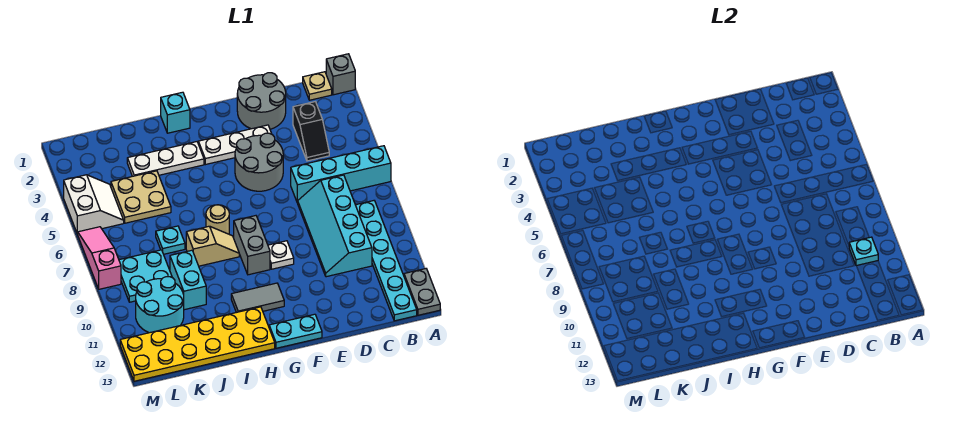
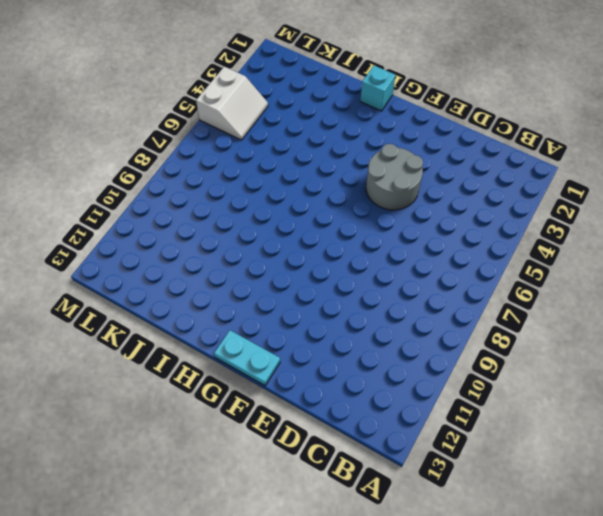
none -> grey brick A1 level 1
none -> cyan brick A6:D6 level 1
none -> grey plate A12:A13 level 1

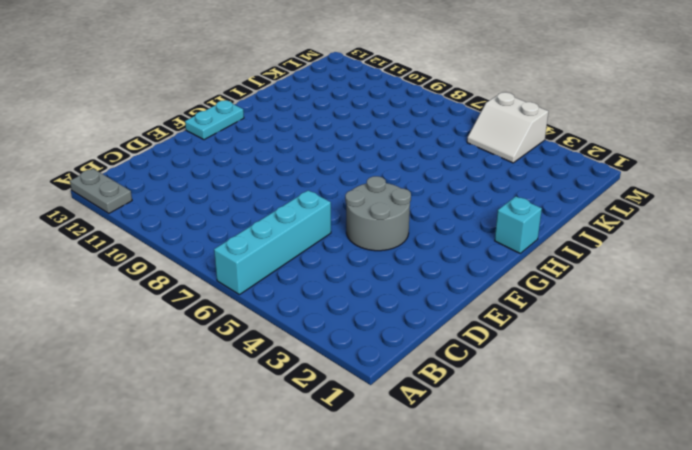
none -> grey brick A1 level 1
none -> tan plate B1 level 1
none -> cyan plate B8:B13 level 1

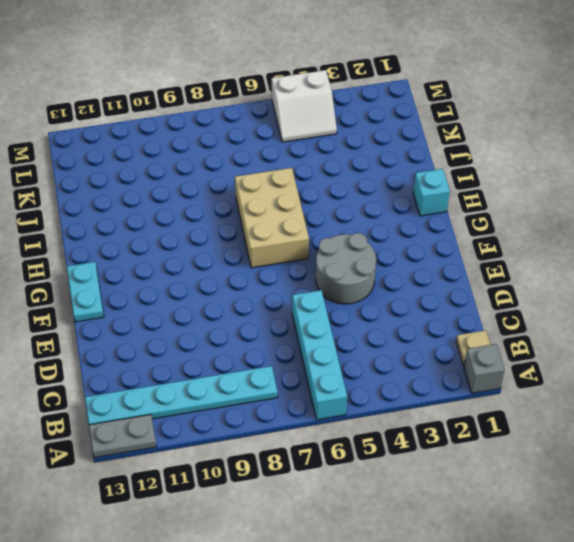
tan brick G6:I7 level 1 -> tan round brick H7 level 1
none -> black slope C3:C4 level 1 top 3
none -> cyan slope C7:D10 level 1 top C
none -> grey round brick D1:E2 level 1

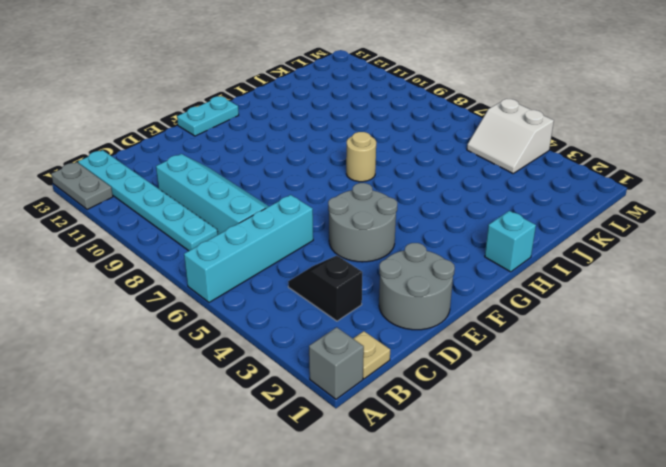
none -> white plate E3:G3 level 1
none -> white plate F9 level 1
none -> grey brick G8:G9 level 1

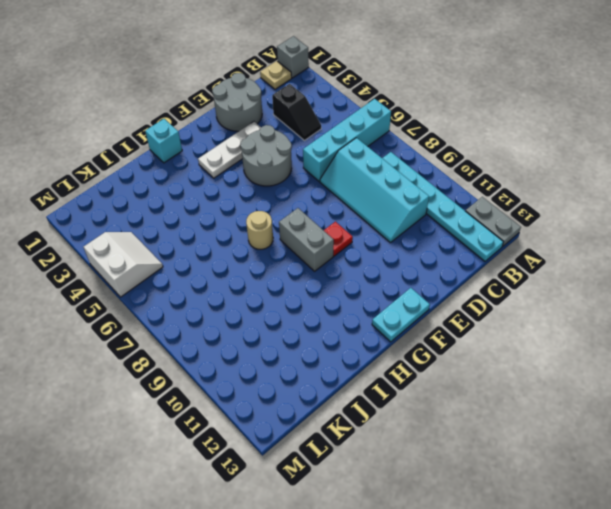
red plate F9 level 1 -> white plate F9 level 1
none -> grey tile G11:H11 level 1
none -> white plate H3:J3 level 1
none -> tan slope H8:I8 level 1 top I

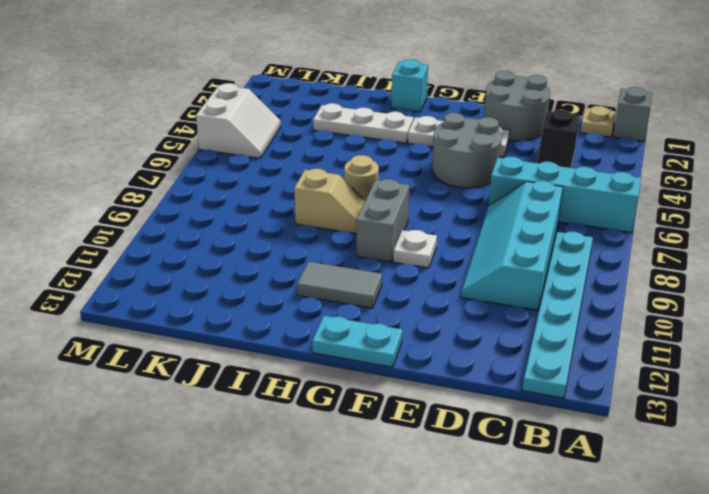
none -> grey plate A12:A13 level 1
none -> yellow plate H12:M13 level 1
none -> tan plate J4:K5 level 1

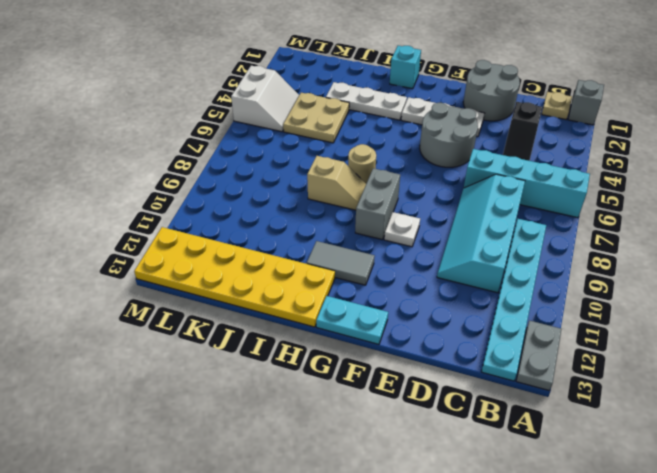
none -> cyan plate J7 level 1
none -> cyan brick J9:J10 level 1
none -> cyan plate K8:L9 level 1

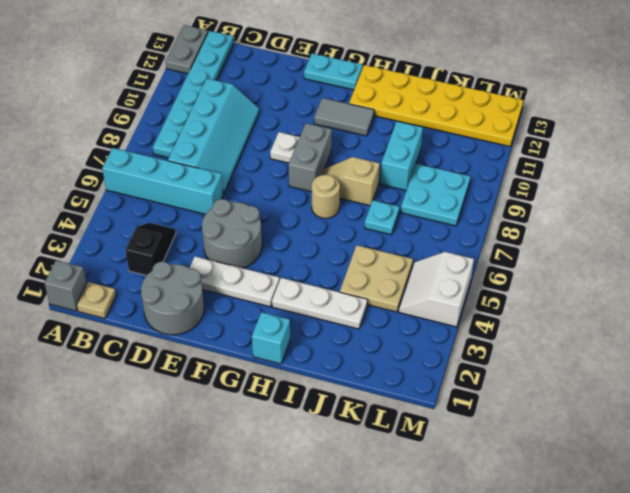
none -> cyan round brick K10:L11 level 1
none -> pink slope M6:M8 level 1 top 8
none -> cyan plate B10 level 2

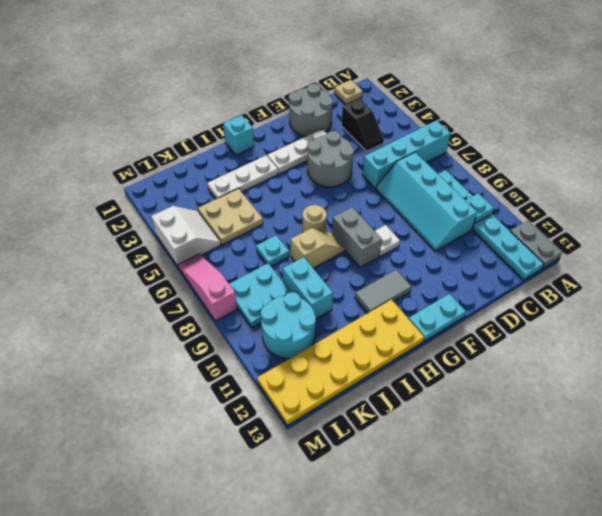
none -> grey brick A1 level 1

